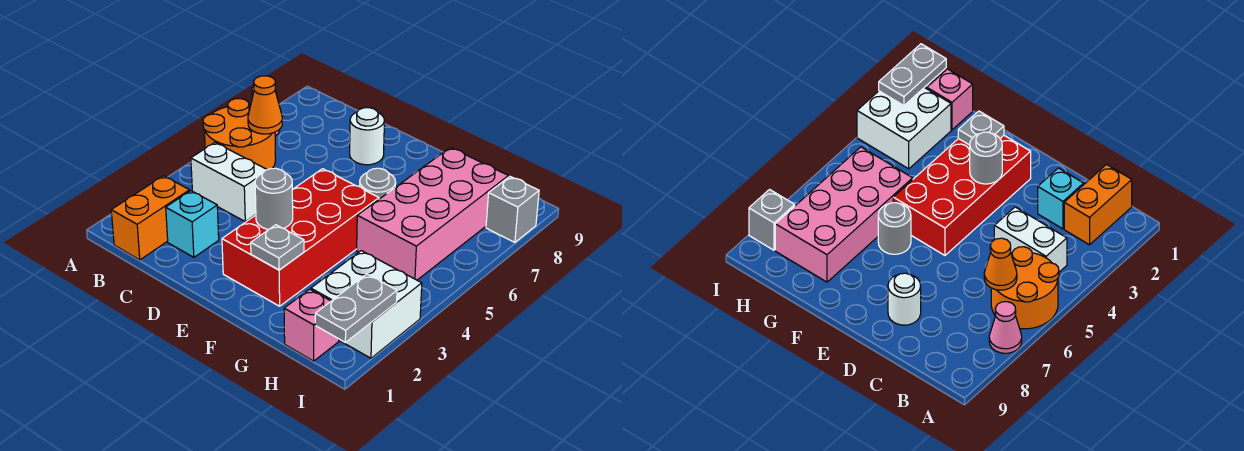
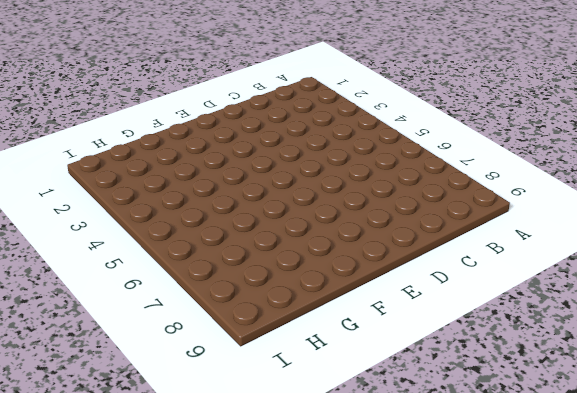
none -> orange round brick A5:B6 level 1
none -> pink cone A7 level 1
none -> orange brick B1:B2 level 1

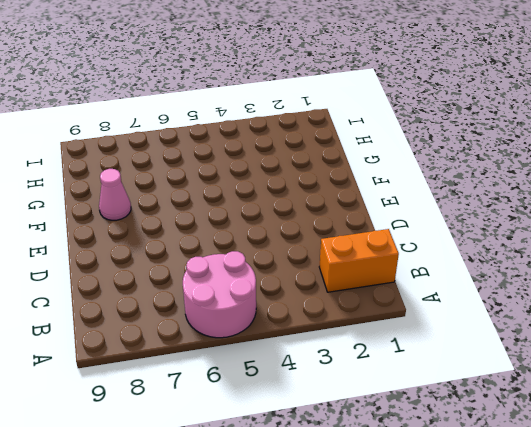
pink round brick A5:B6 level 1 -> orange round brick A5:B6 level 1
pink cone F8 level 1 -> pink cone A7 level 1
none -> white brick B4:C4 level 1
none -> cyan brick C2 level 1
none -> white round brick D8 level 1

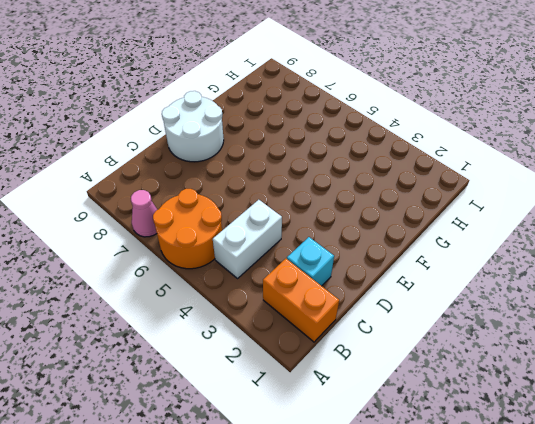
white round brick D8:E9 level 1 -> white round brick D8 level 1
none -> red brick E2:F5 level 1
none -> grey round brick F6 level 1
none -> pink brick G5:H8 level 1

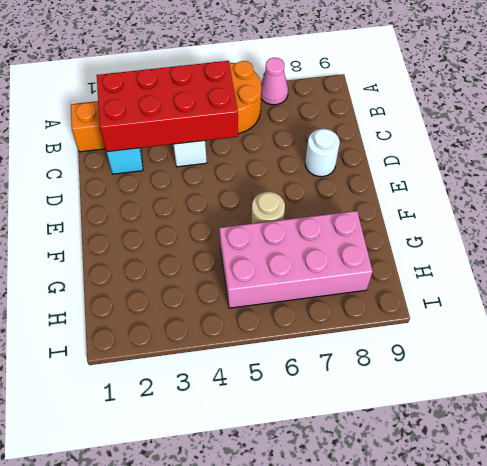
red brick B2:C5 level 2 -> red brick E2:F5 level 1
tan round brick F6 level 1 -> grey round brick F6 level 1
none -> pink brick H1 level 1
none -> white brick H2:I3 level 1
none -> grey brick I8 level 1

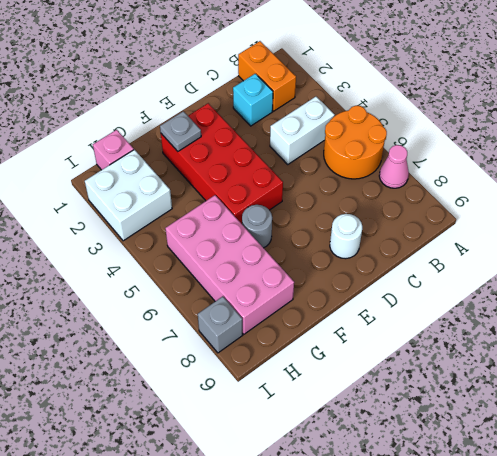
none -> orange cone B6 level 2
none -> grey round brick E3 level 2
none -> grey plate I1:I2 level 2

